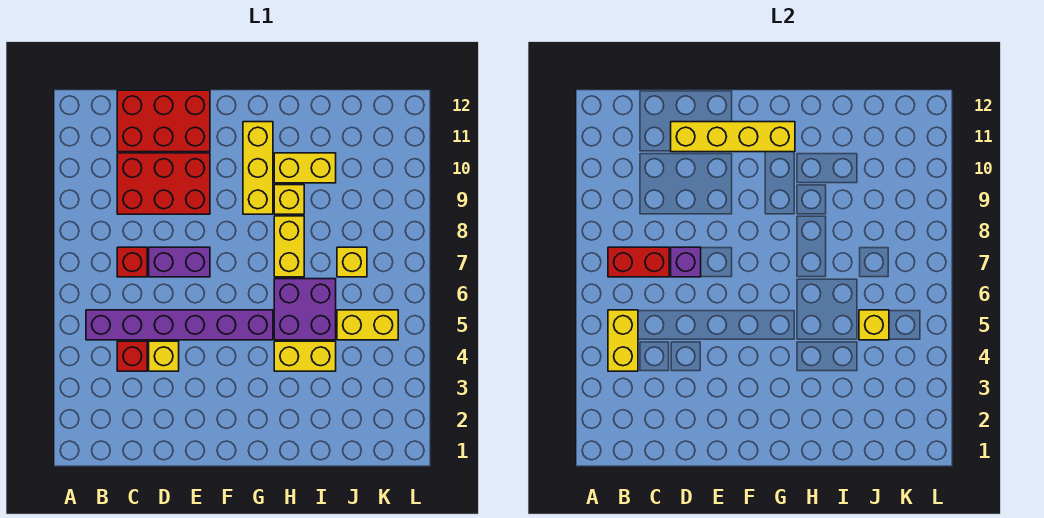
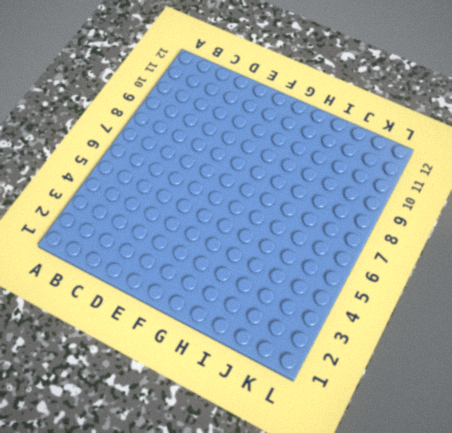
none -> purple brick B5:G5 level 1
none -> red brick C4 level 1
none -> red brick C7 level 1

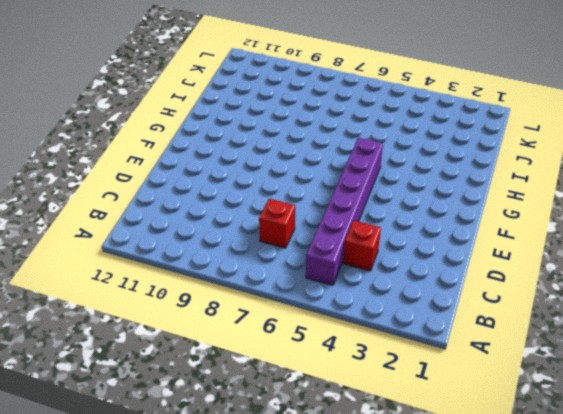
none -> red brick C9:E10 level 1
none -> red brick C11:E12 level 1
none -> yellow brick D4 level 1

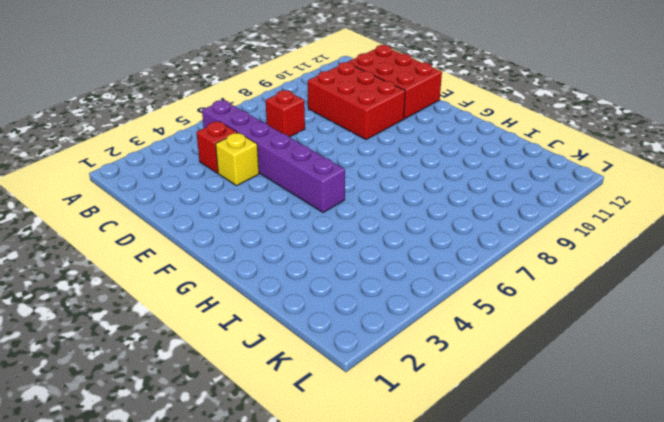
none -> purple brick D7:E7 level 1
none -> yellow brick G9:G11 level 1
none -> yellow brick H4:I4 level 1

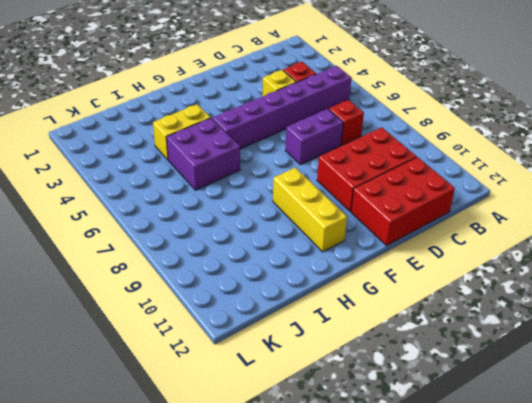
none -> yellow brick H7:H8 level 1
none -> yellow brick H9 level 1
none -> yellow brick H10:I10 level 1

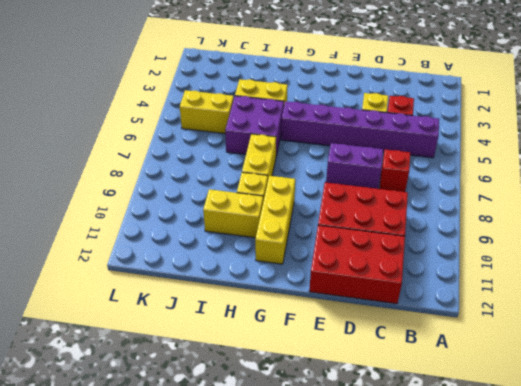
none -> yellow brick J7 level 1
none -> yellow brick B4:B5 level 2
none -> red brick B7:C7 level 2

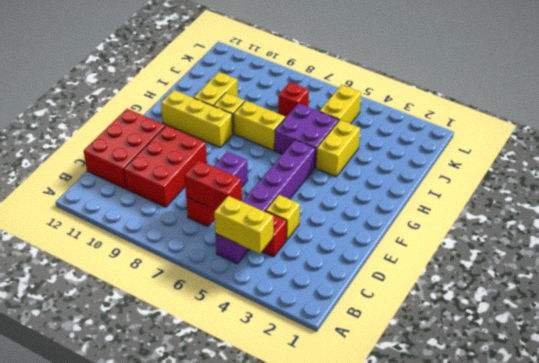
red brick C6:C7 level 2 -> red brick B7:C7 level 2
red brick J7 level 1 -> yellow brick J7 level 1
none -> purple brick D7 level 2
none -> yellow brick D11:G11 level 2
none -> yellow brick J5 level 2

